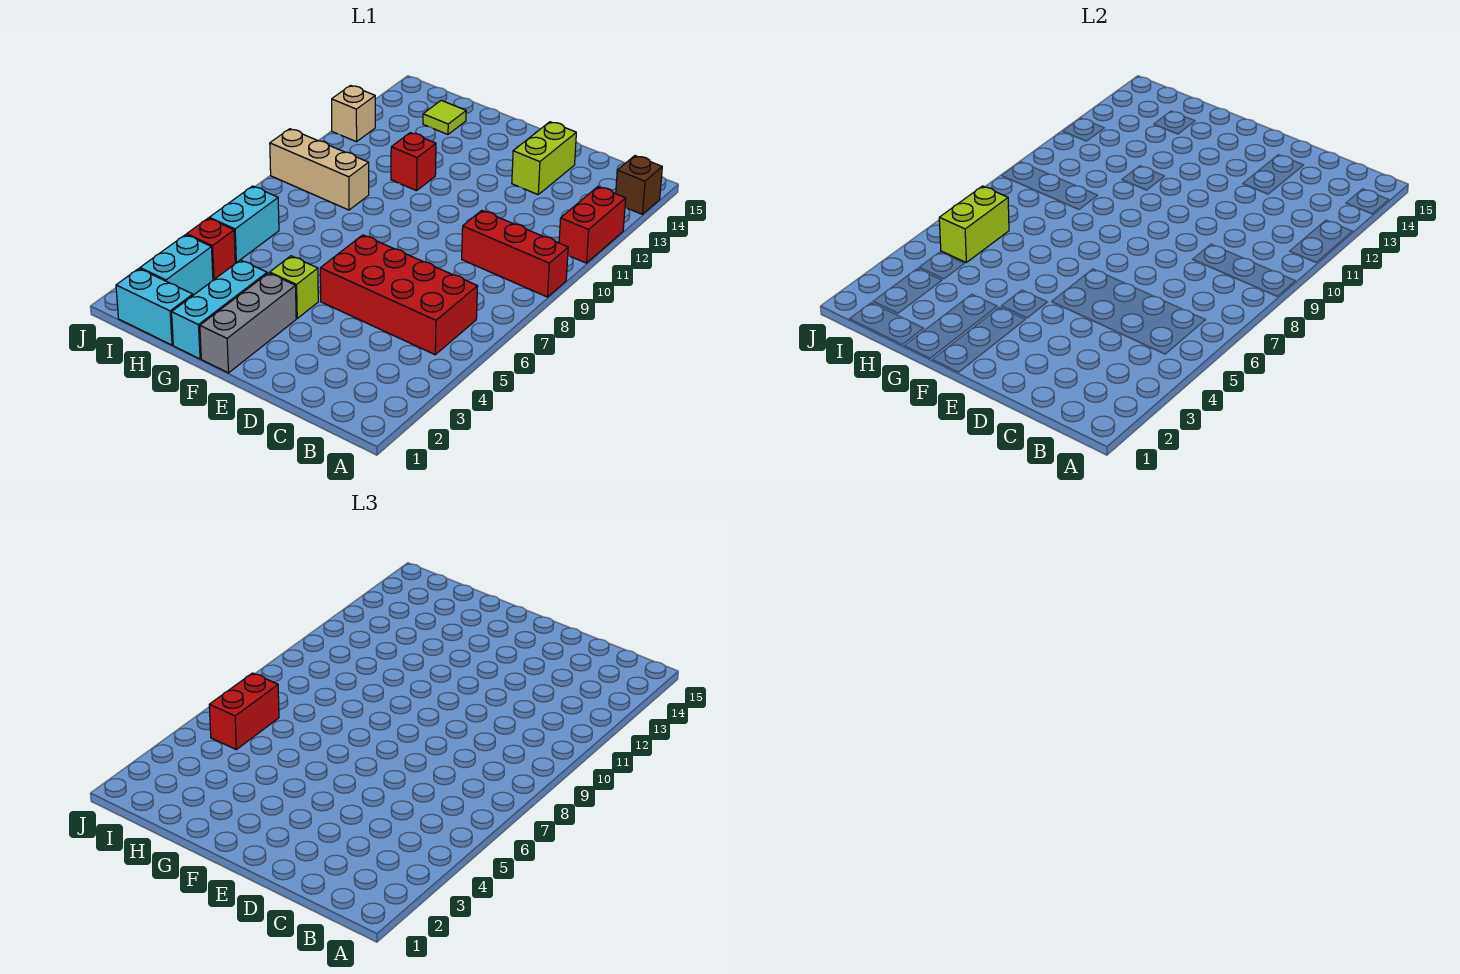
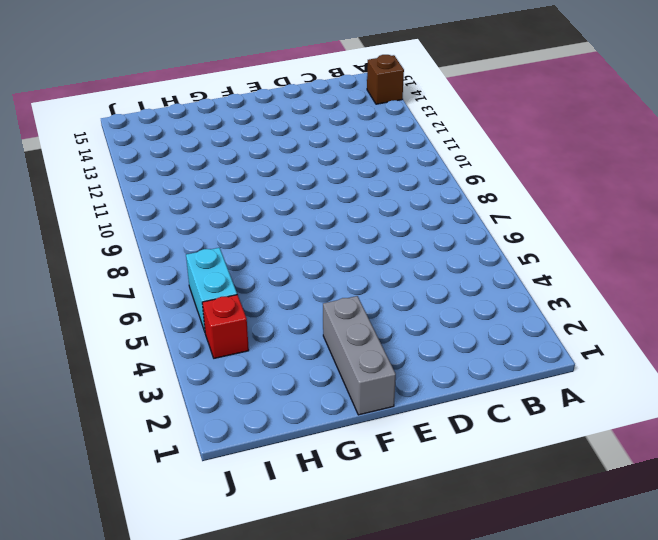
none -> red brick A9:C9 level 1
none -> red brick A11:A12 level 1
none -> red brick B5:E6 level 1

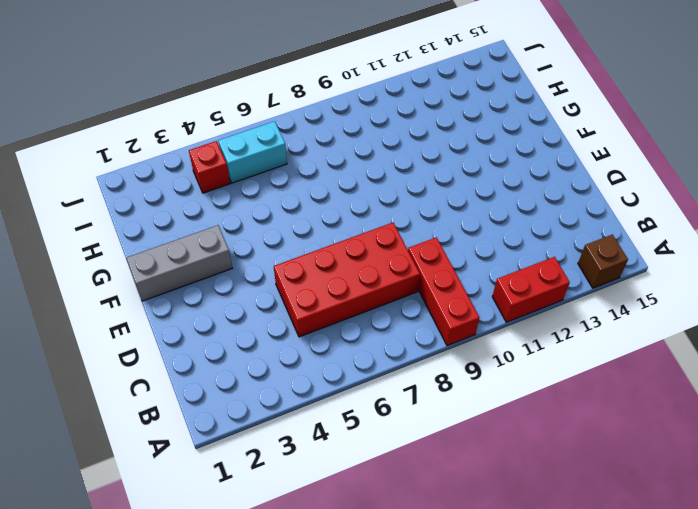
red brick C5:D8 level 1 -> red brick B5:E6 level 1
none -> lime brick D13:D14 level 1
none -> lime brick F4 level 1
none -> cyan brick G1:G3 level 1

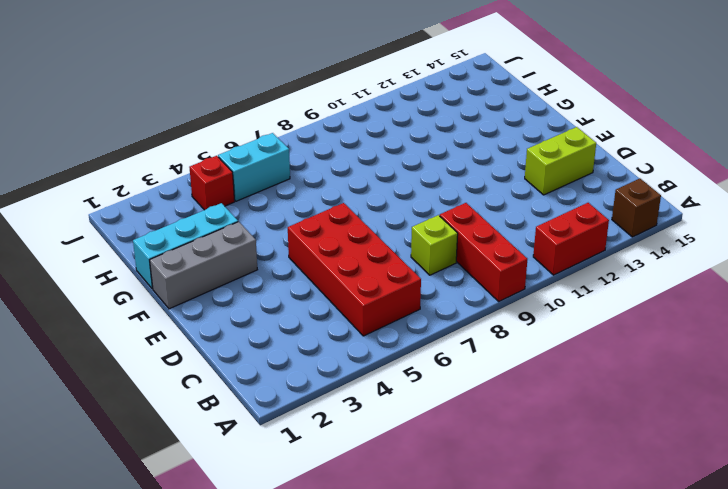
lime brick C8 level 1 -> lime brick F4 level 1
none -> red brick G11 level 1
none -> cyan brick H1:I1 level 1
none -> tan brick H9:J9 level 1

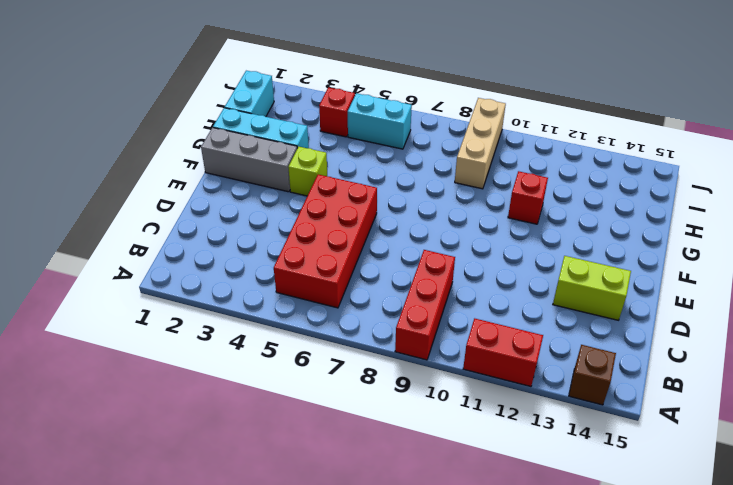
none -> lime tile H14 level 1
none -> cyan brick I2:I3 level 1
none -> tan brick J12 level 1

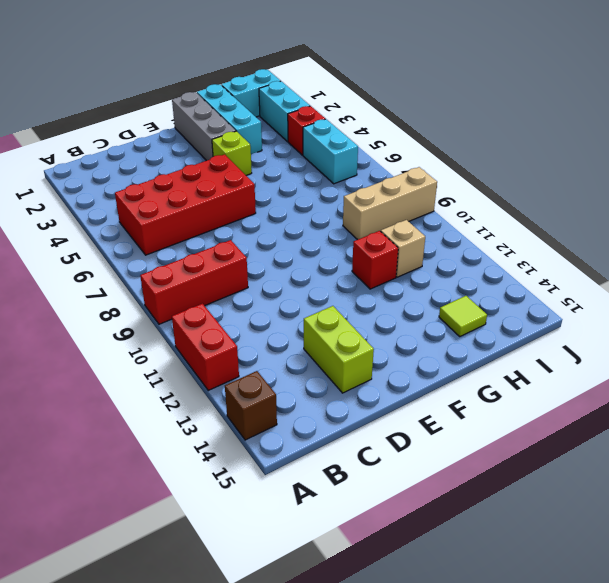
tan brick H11 level 1 -> tan brick J12 level 1
none -> lime brick I5:I6 level 2
none -> red brick I5:I6 level 3

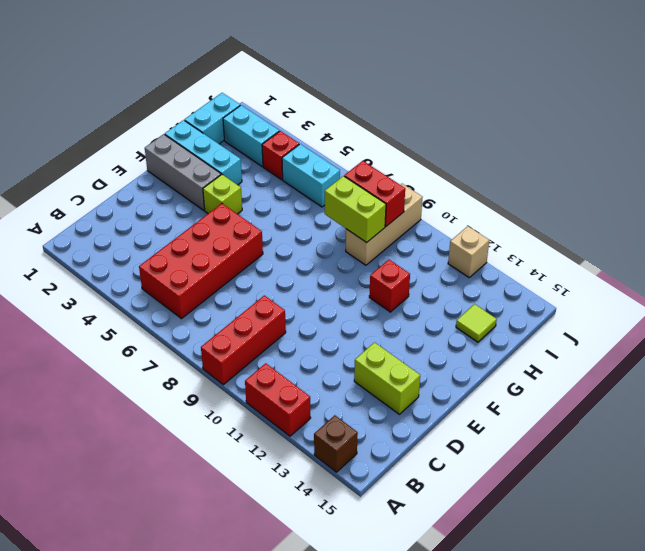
lime brick H8:H9 level 2 -> lime brick I5:I6 level 2
red brick I8:I9 level 2 -> red brick I5:I6 level 3

